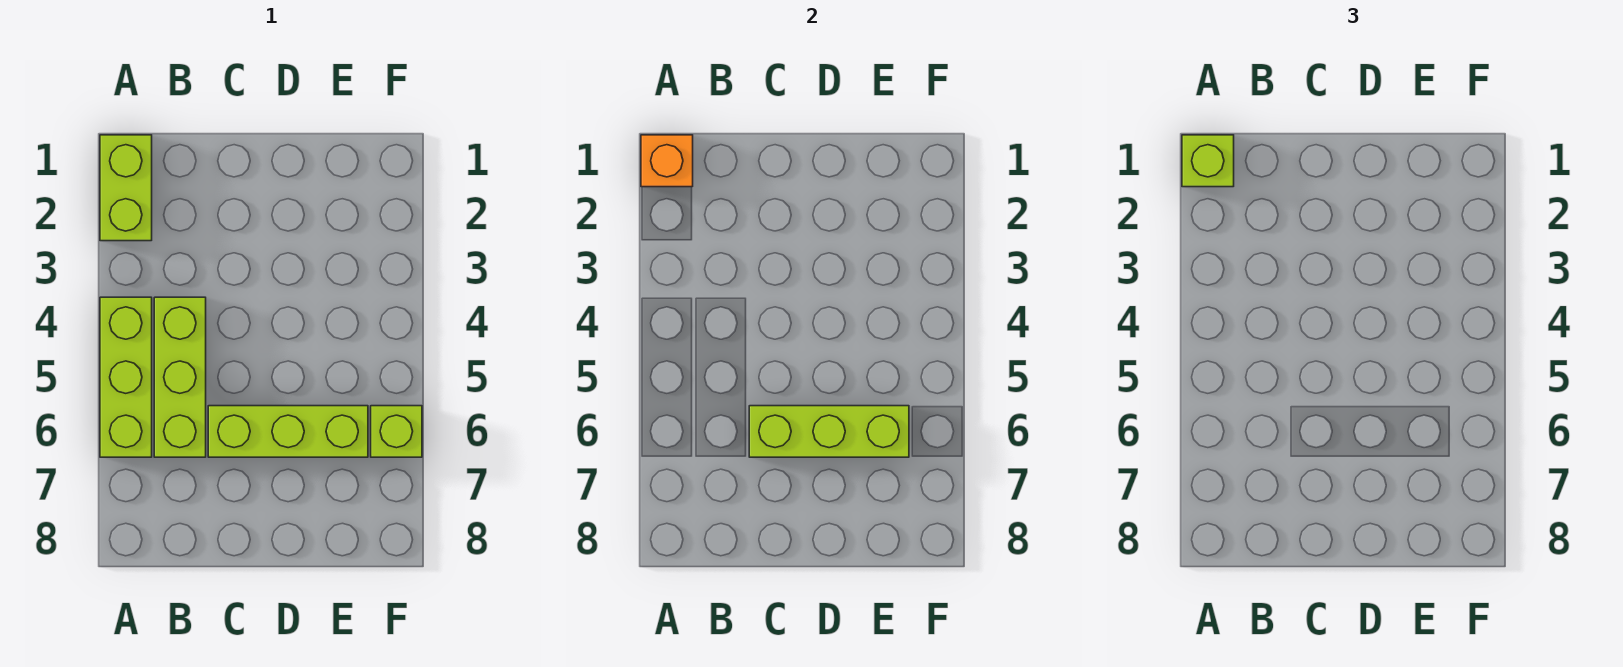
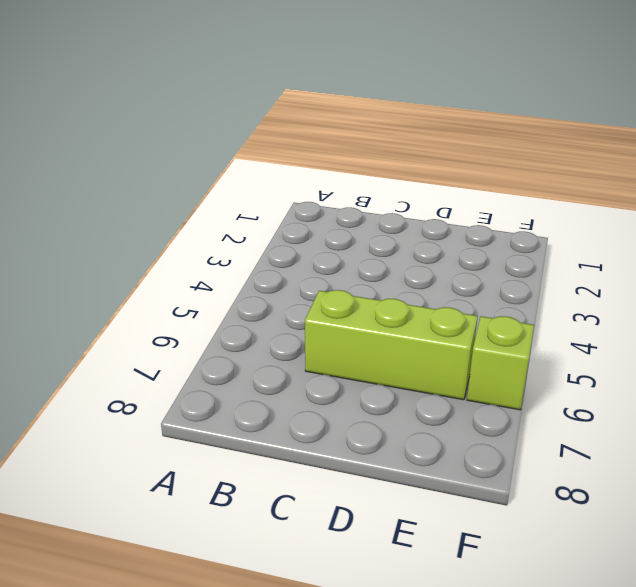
none -> lime brick A1:A2 level 1
none -> lime brick A4:A6 level 1

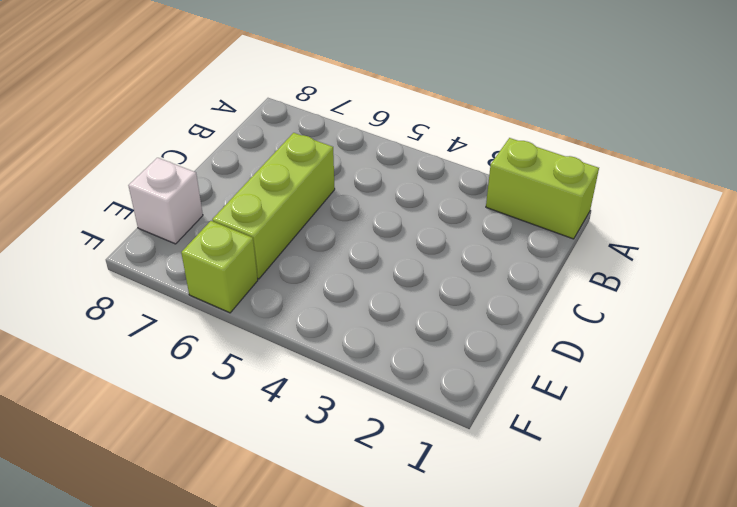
white brick E8 level 1 -> none
none -> lime brick A4:A6 level 1
none -> lime brick B4:B6 level 1

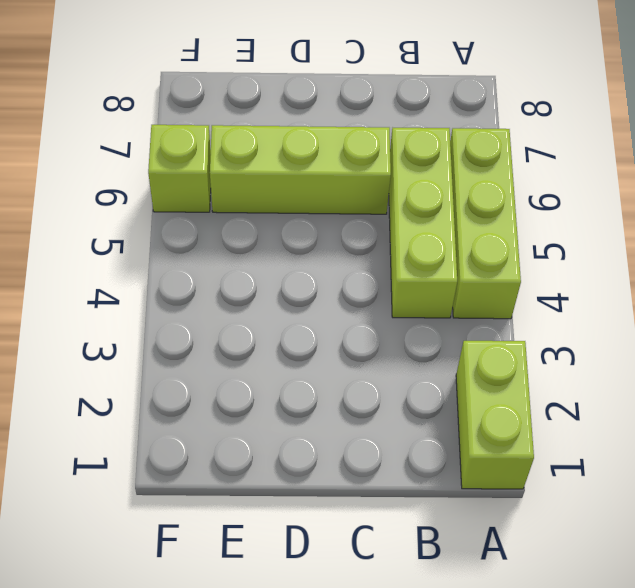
none -> orange brick A1 level 2
none -> lime brick C6:E6 level 2

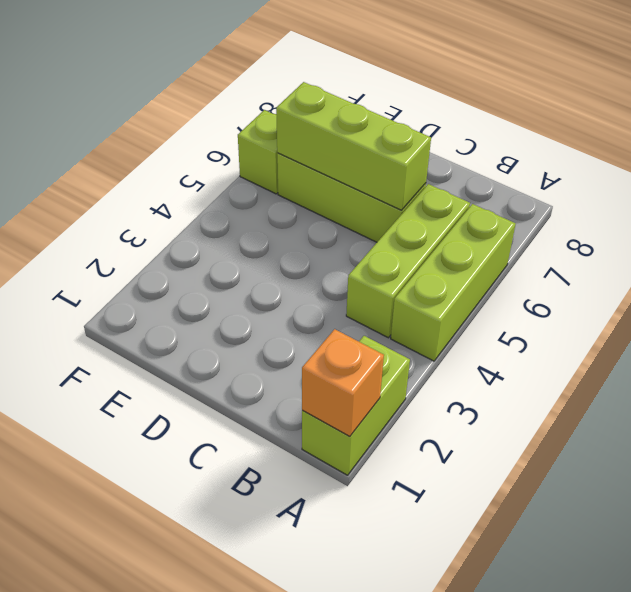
none -> lime brick A1 level 3

